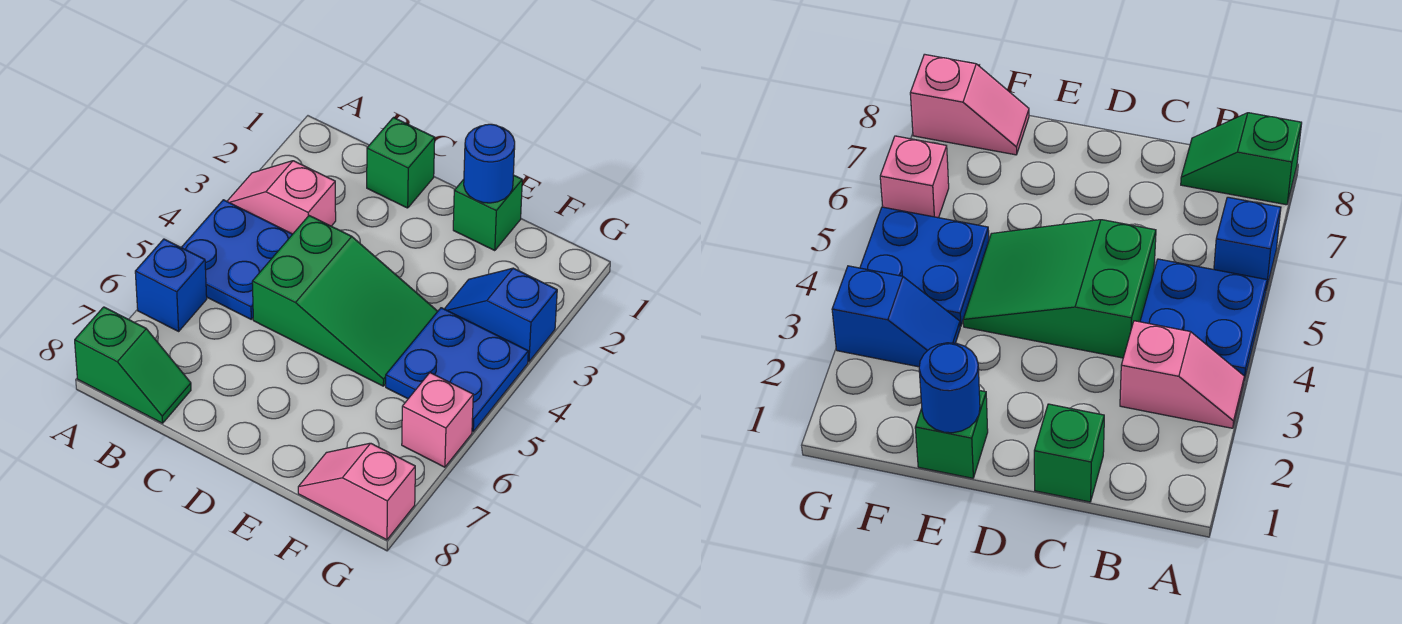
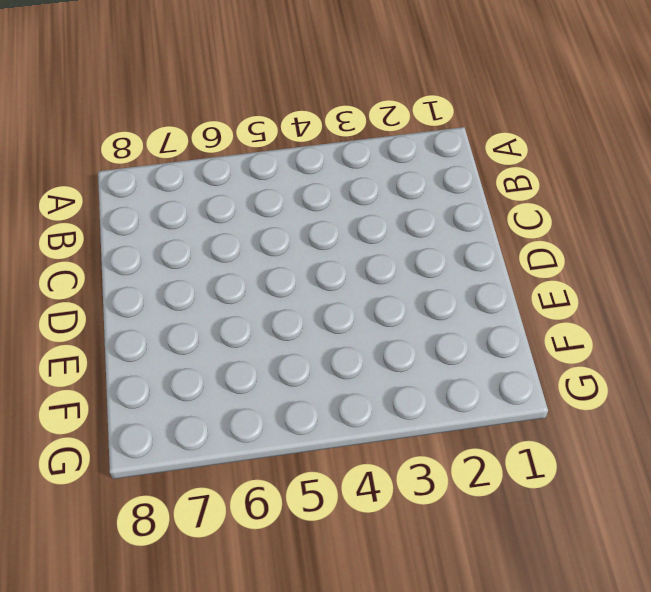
none -> pink slope A3:B3 level 1 top B
none -> blue plate A4:B5 level 1
none -> blue brick A6 level 1

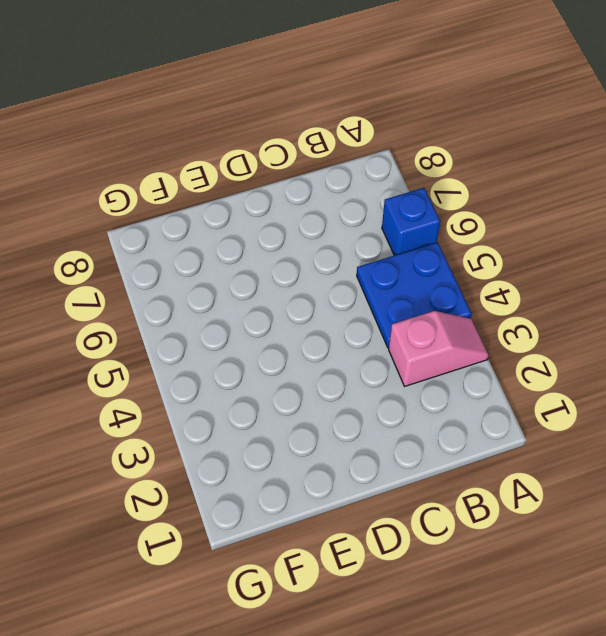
none -> green slope A8:B8 level 1 top A
none -> green brick C1 level 1
none -> green slope C4:E5 level 1 top C

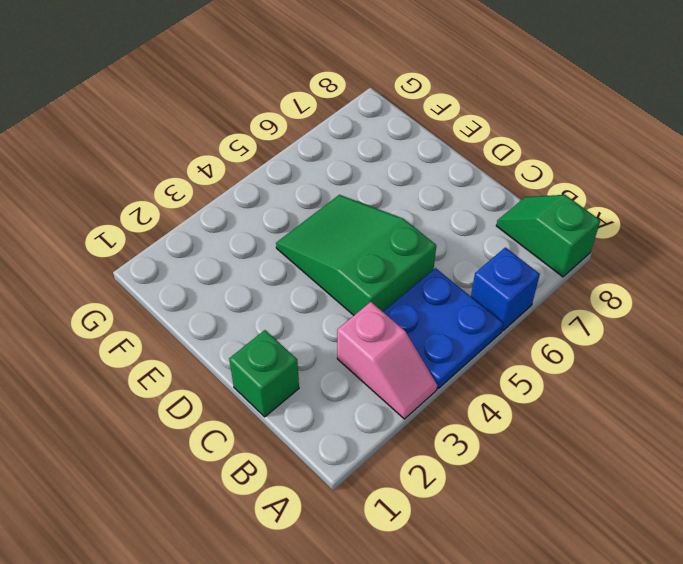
none -> green brick E1 level 1
none -> blue slope F3:G3 level 1 top G
none -> blue plate F4:G5 level 1

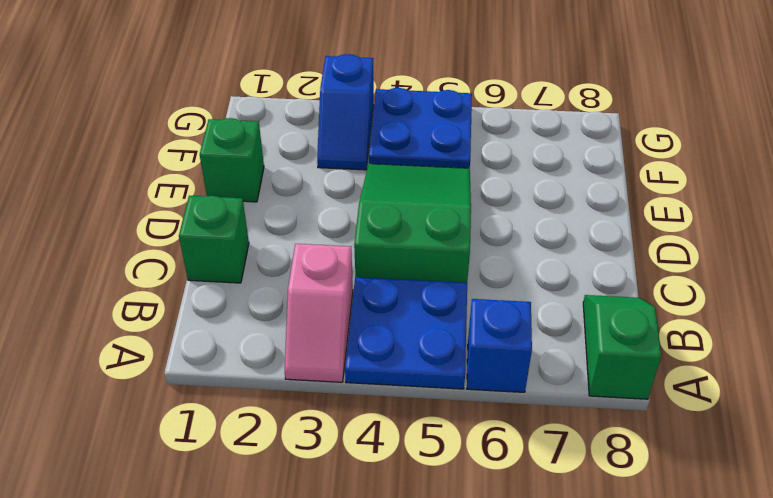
none -> pink slope F8:G8 level 1 top G
none -> pink brick G6 level 1
none -> blue round brick E1 level 2

